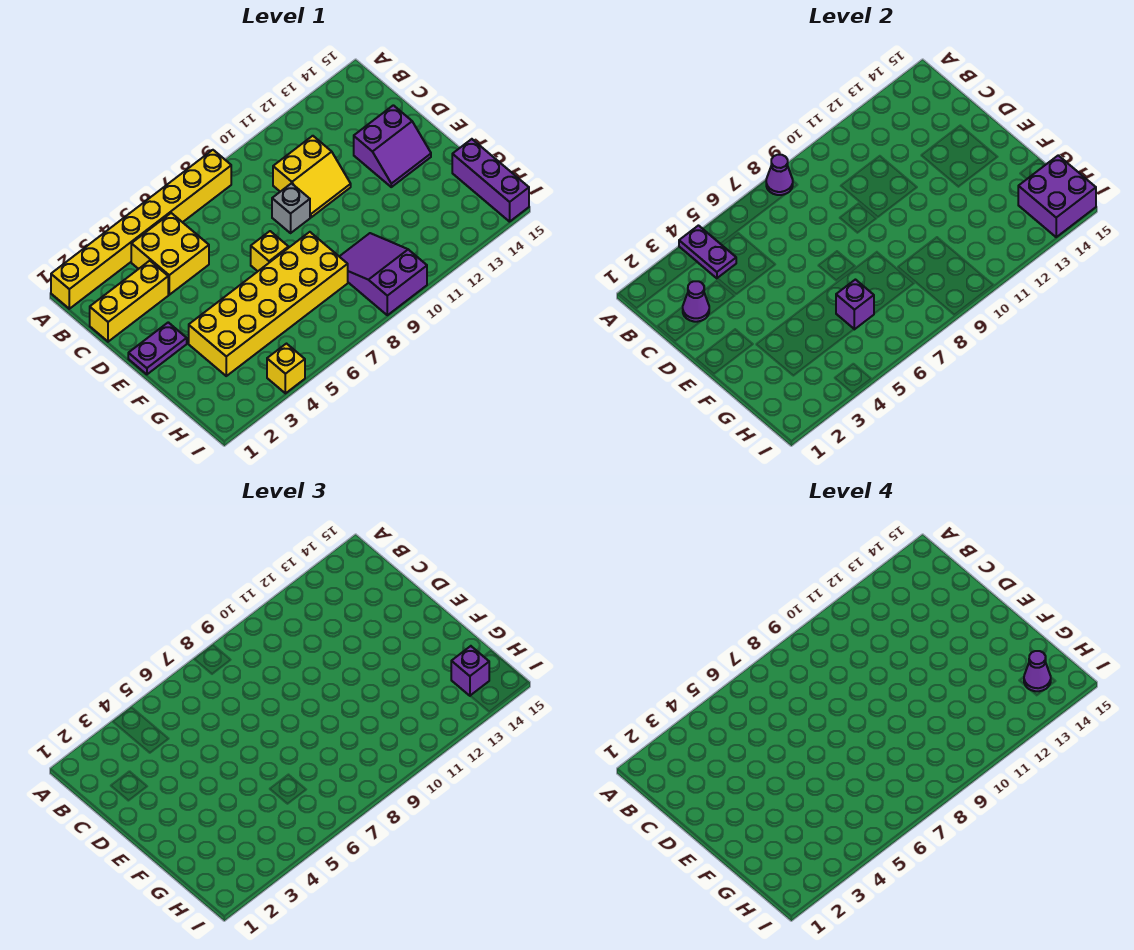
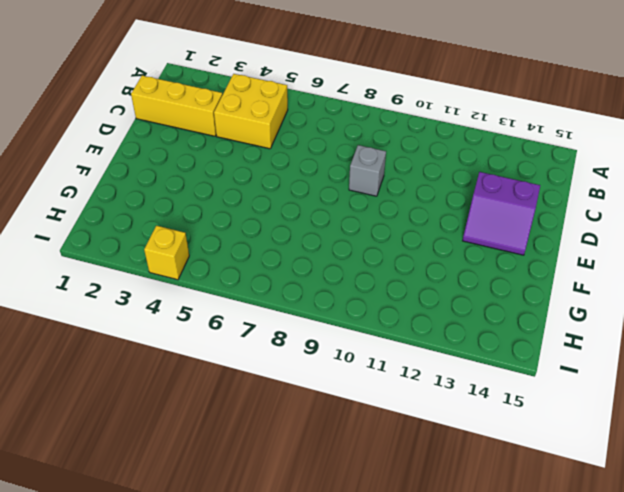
none -> yellow brick A1:A8 level 1
none -> yellow slope C10:D11 level 1 top C
none -> purple plate E1:E2 level 1

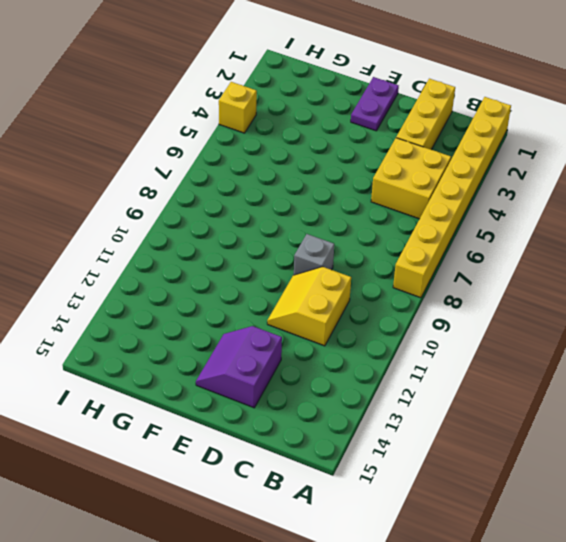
none -> yellow brick E7 level 1
none -> yellow brick F3:G8 level 1
none -> purple slope G9:I10 level 1 top I

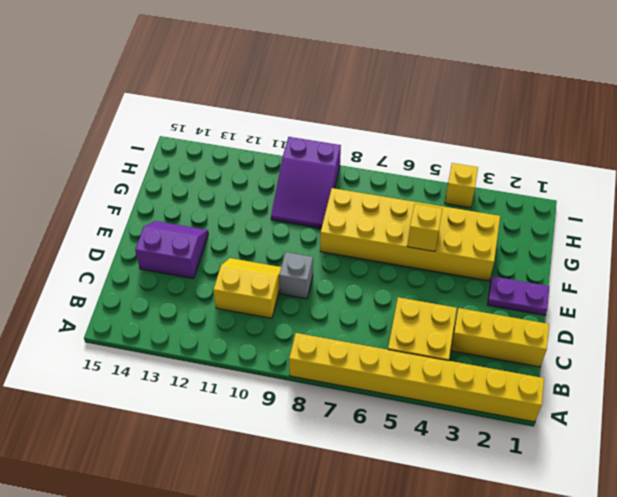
yellow brick F5 level 2 -> yellow brick E7 level 1
none -> purple brick G15:I15 level 1
none -> purple plate A4:B4 level 2
none -> purple cone A8 level 2

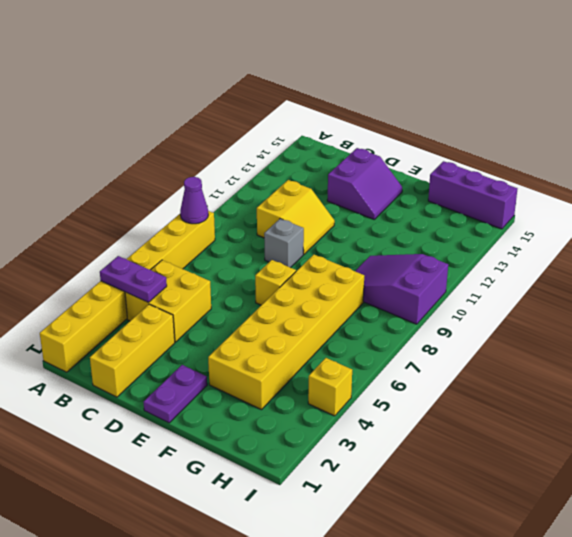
none -> purple cone C2 level 2
none -> purple brick G6 level 2
none -> purple brick H14:I15 level 2

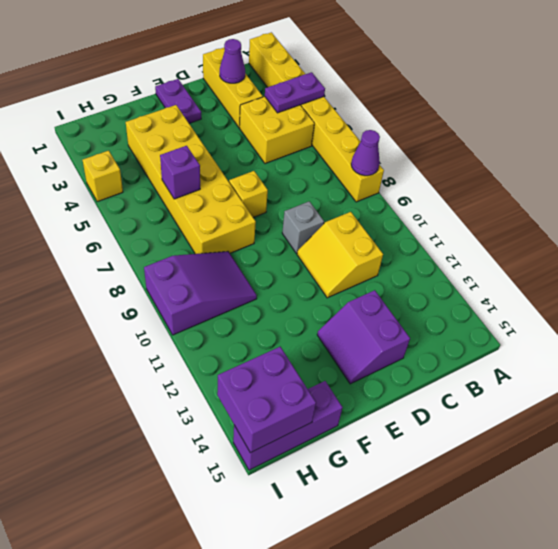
none -> purple brick H14 level 3
none -> purple cone H14 level 4

